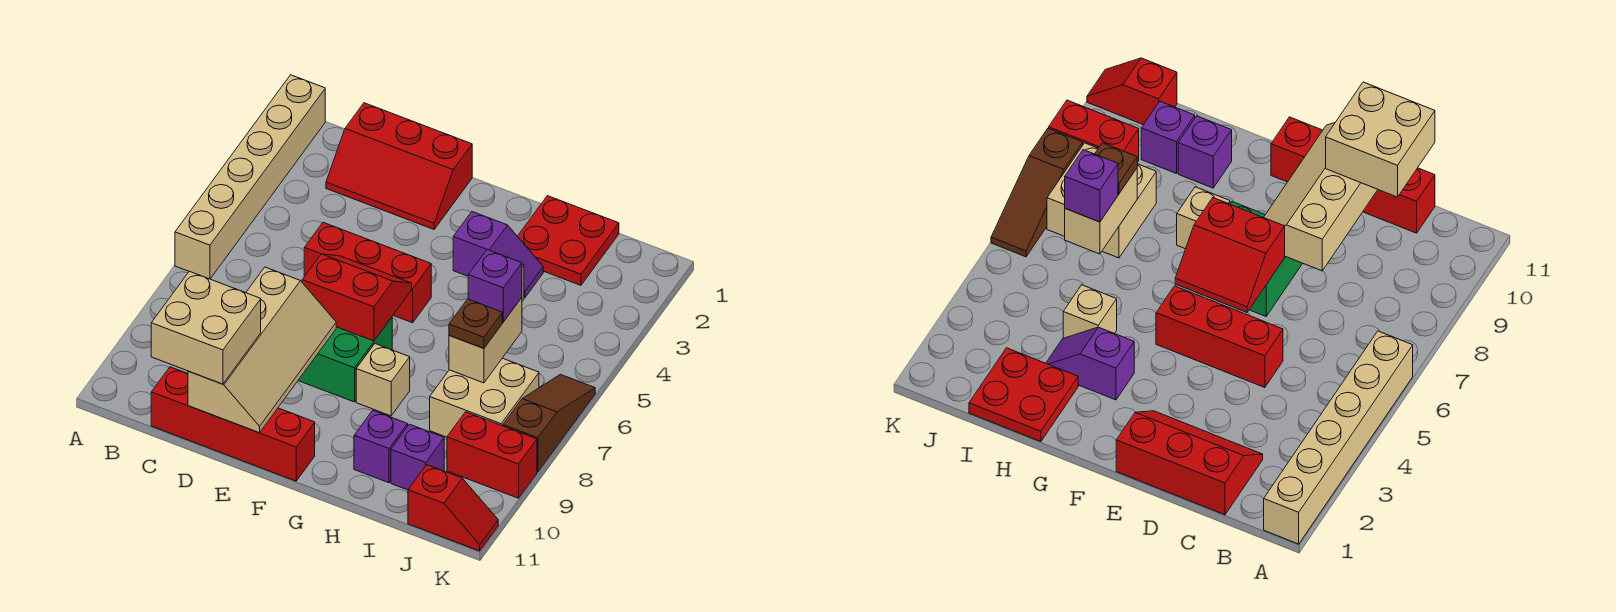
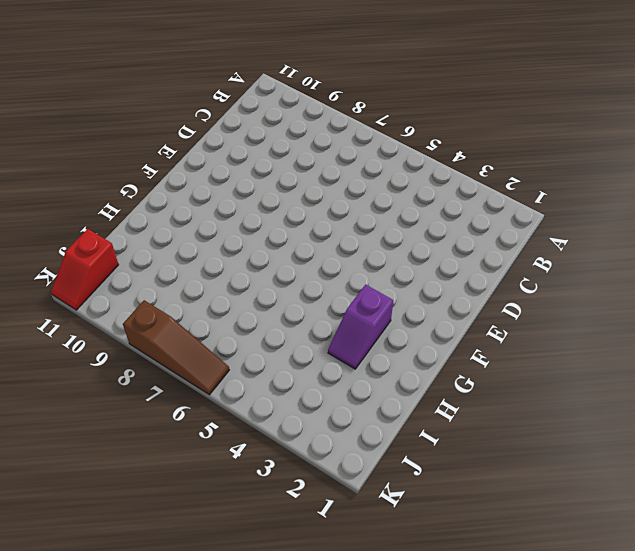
none -> tan brick A1:A6 level 1
none -> red slope C1:E2 level 1 top 1
none -> red brick C11:F11 level 1

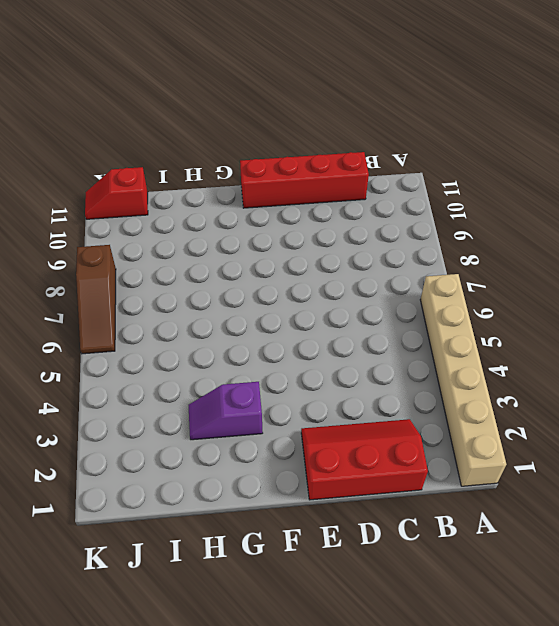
none -> red brick D5:F5 level 1
none -> green brick E7:F8 level 1
none -> tan brick G8 level 1

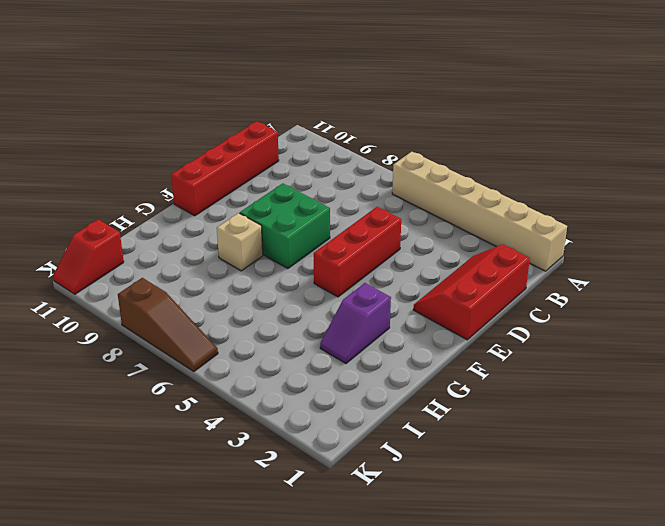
none -> red plate H1:I2 level 1
none -> tan brick H4 level 1
none -> purple brick H10 level 1

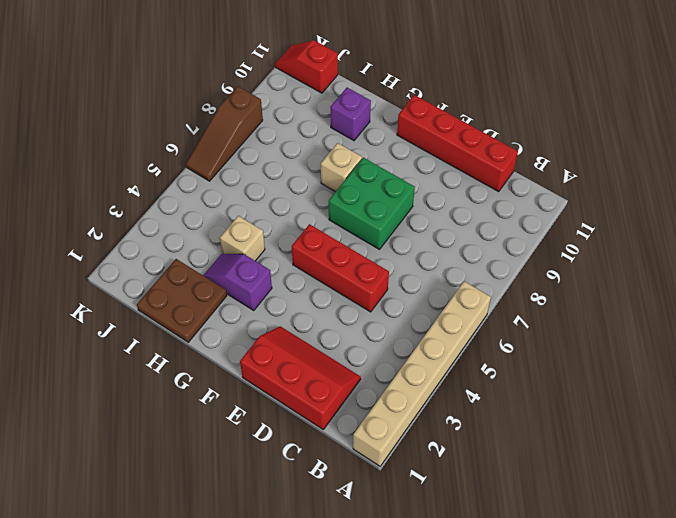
brown plate H1:I2 level 1 -> red plate H1:I2 level 1
none -> tan brick I7:J8 level 1
none -> purple brick I10 level 1
none -> red brick J9:K9 level 1

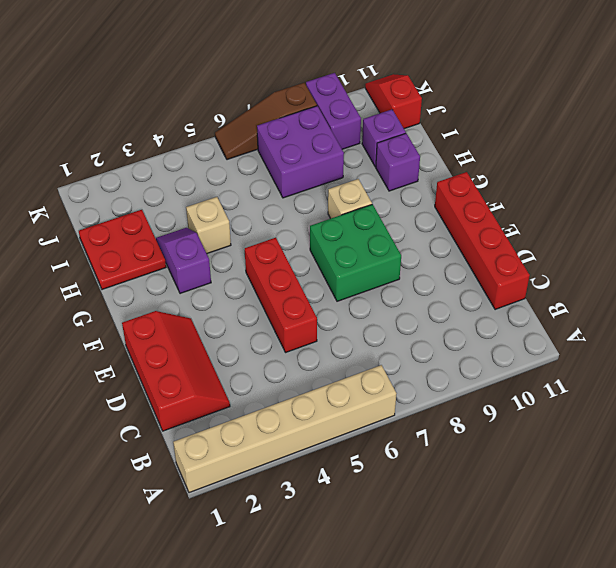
purple brick I7:J8 level 1 -> tan brick I7:J8 level 1
purple brick J9:K9 level 1 -> red brick J9:K9 level 1
none -> tan slope D8:E11 level 2 top D
none -> red slope E6:F7 level 2 top 7
none -> tan brick I6:I7 level 2

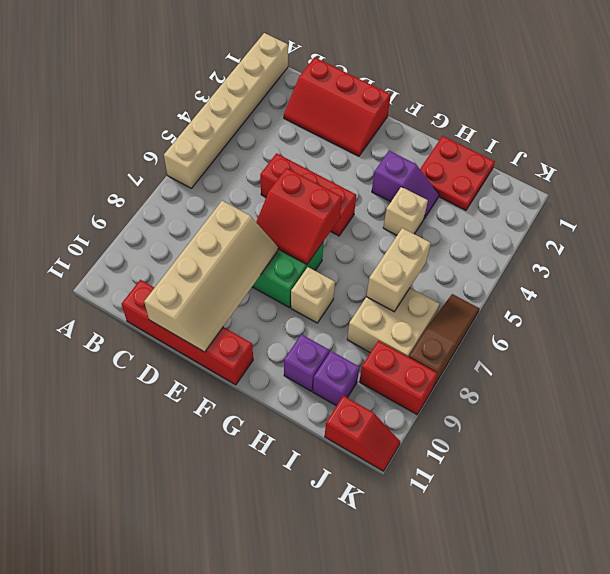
red slope E6:F7 level 2 top 6 -> red slope E6:F7 level 2 top 7
none -> tan brick C10:D11 level 3
none -> purple brick I6 level 3
none -> brown plate I7 level 3

